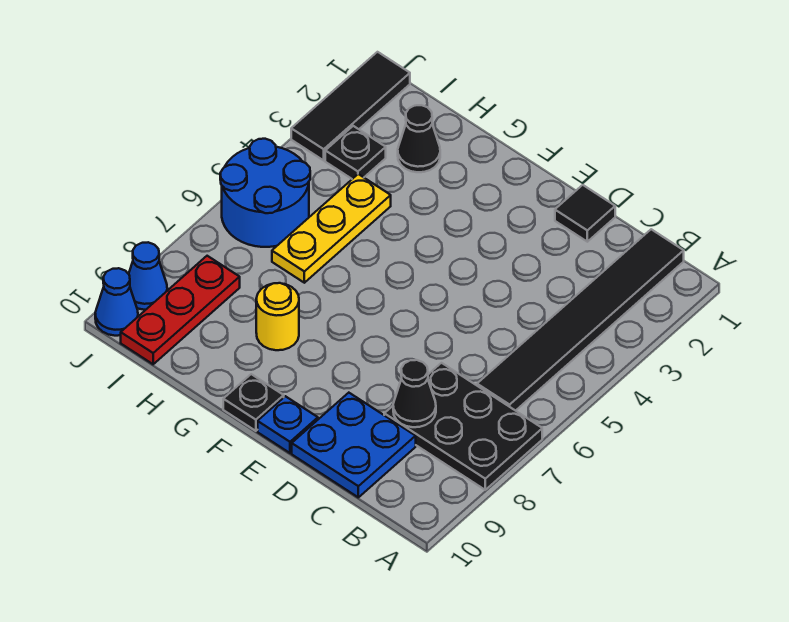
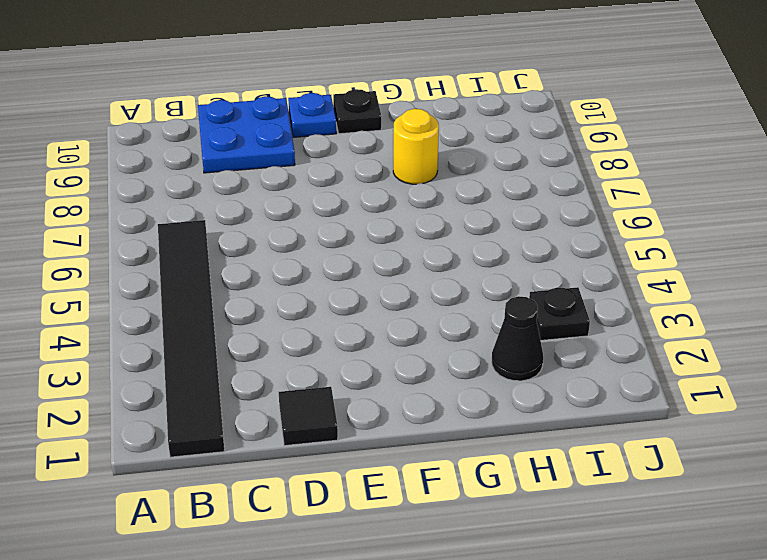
none -> black plate A7:C8 level 1
none -> yellow plate H4:H6 level 1
none -> blue round brick I5:J6 level 1

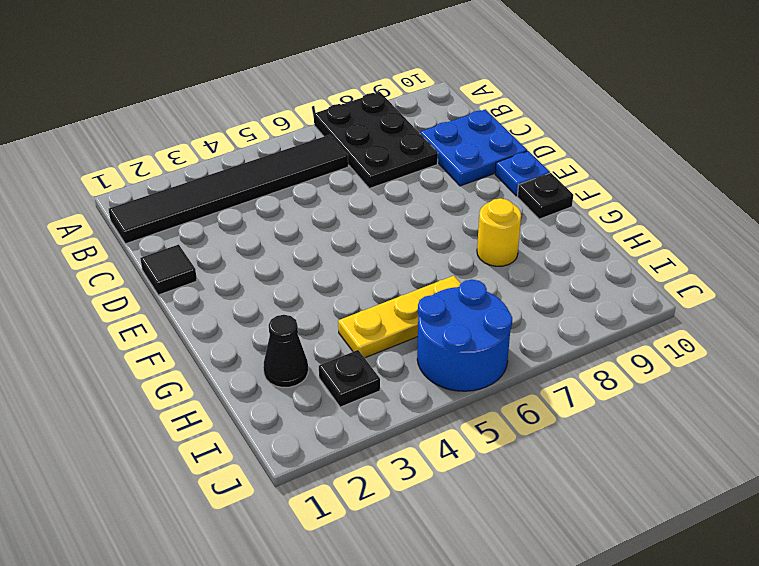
none -> red plate I8:I10 level 1
none -> black tile J1:J3 level 1
none -> blue cone J9 level 1

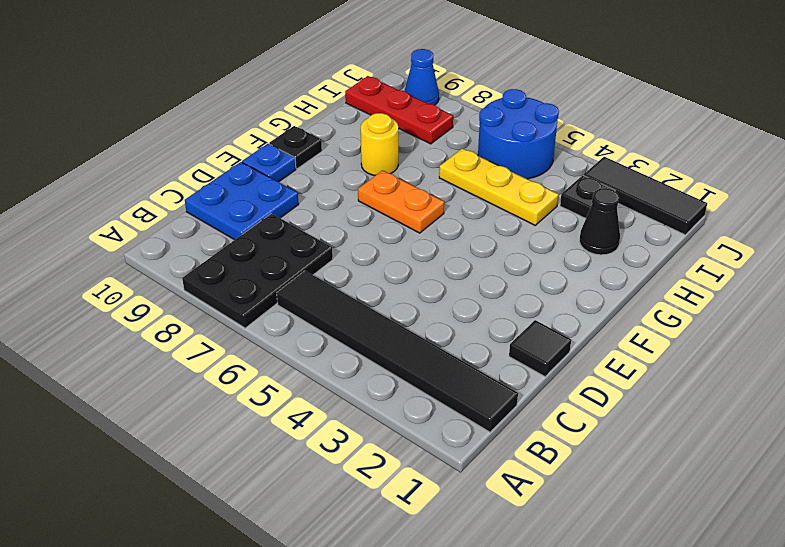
orange plate F6:F7 level 1 -> none
none -> blue cone J10 level 1
none -> black cone C8 level 2

